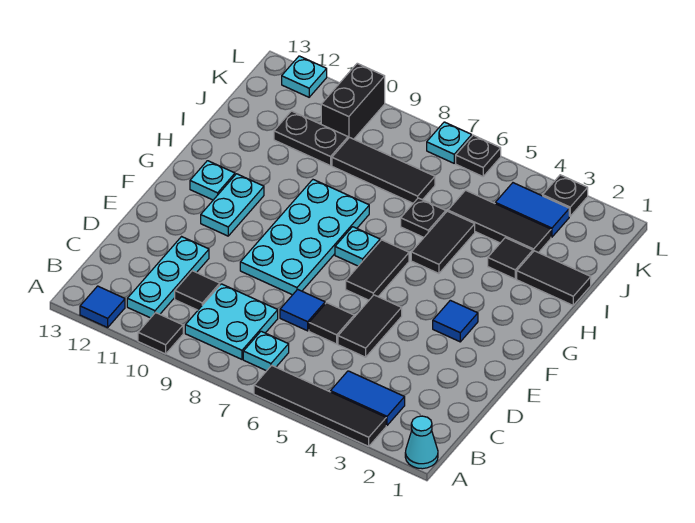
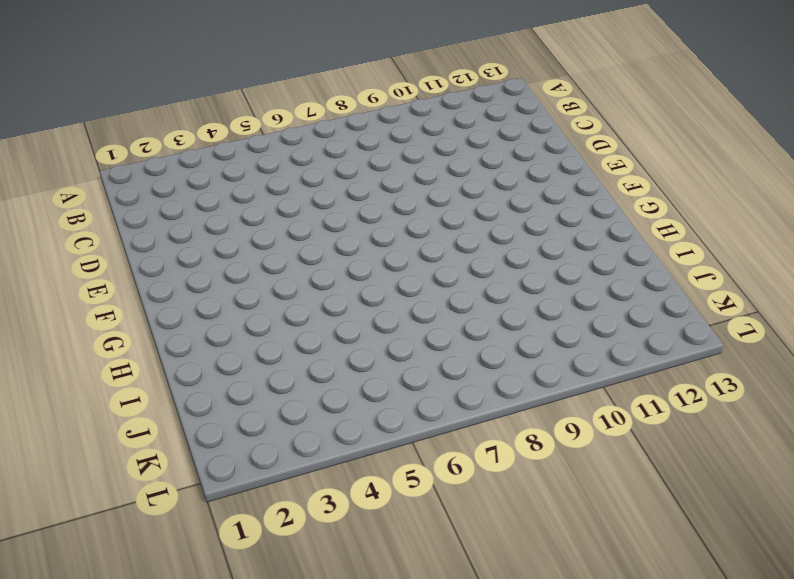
none -> cyan cone A1 level 1
none -> black tile A3:A6 level 1
none -> black tile A10 level 1
none -> blue tile A12 level 1

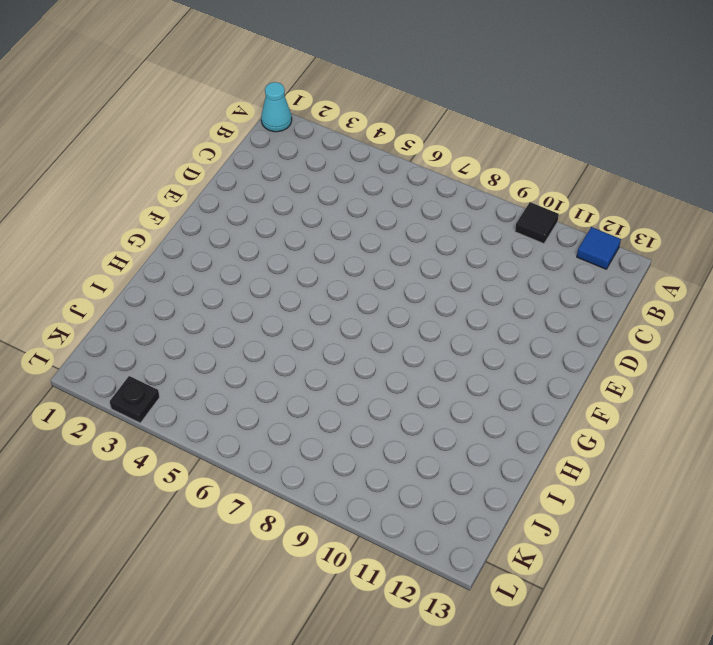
none -> black tile A3:A6 level 1
none -> blue tile B3:B4 level 1
none -> cyan plate B7 level 1
none -> cyan plate B8:C9 level 1

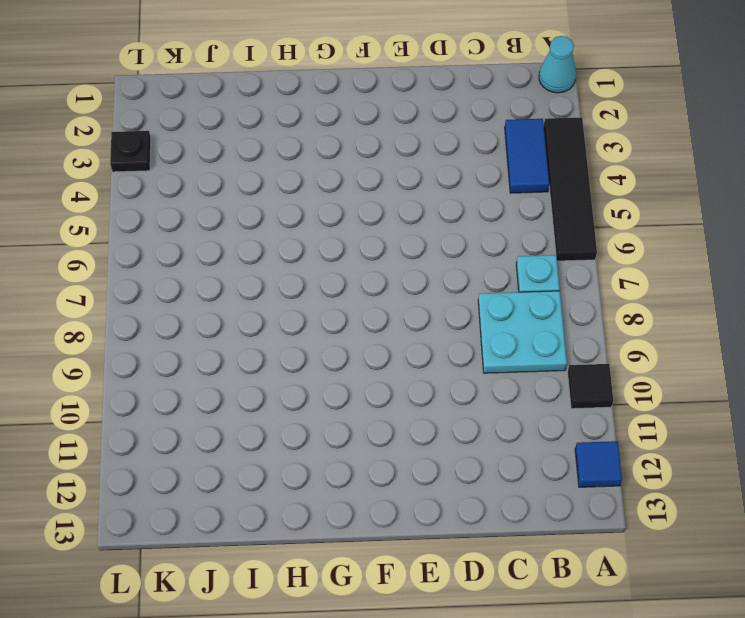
none -> cyan plate B11:D11 level 1
none -> black tile C10 level 1
none -> black tile D5:E5 level 1
none -> black tile D6 level 1

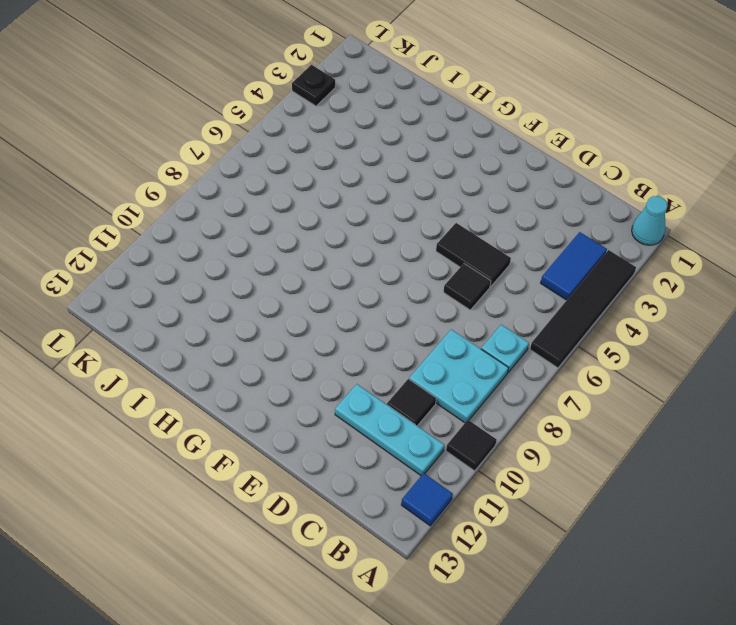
none -> blue tile D7 level 1
none -> cyan plate E8:H9 level 1
none -> blue tile F3 level 1
none -> black tile F6:G6 level 1

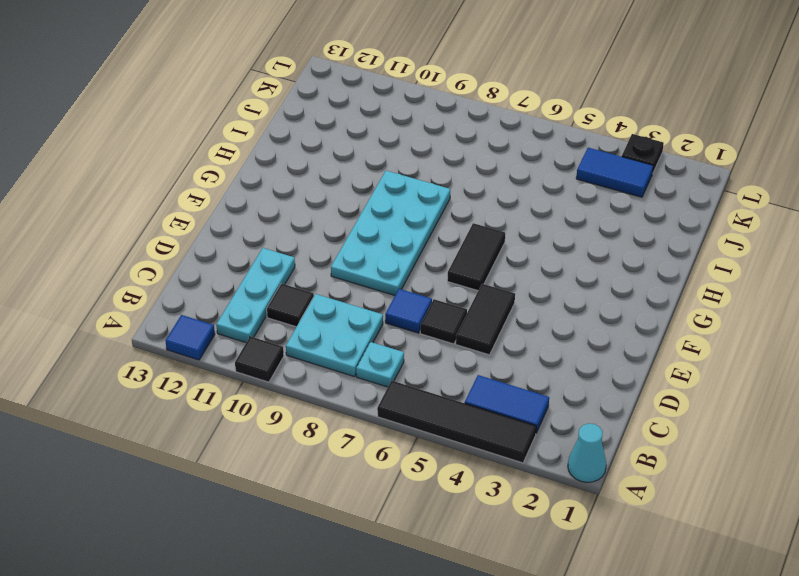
none -> blue tile F3 level 1
none -> cyan plate F11:G11 level 1
none -> cyan plate G7 level 1
none -> cyan plate G12 level 1

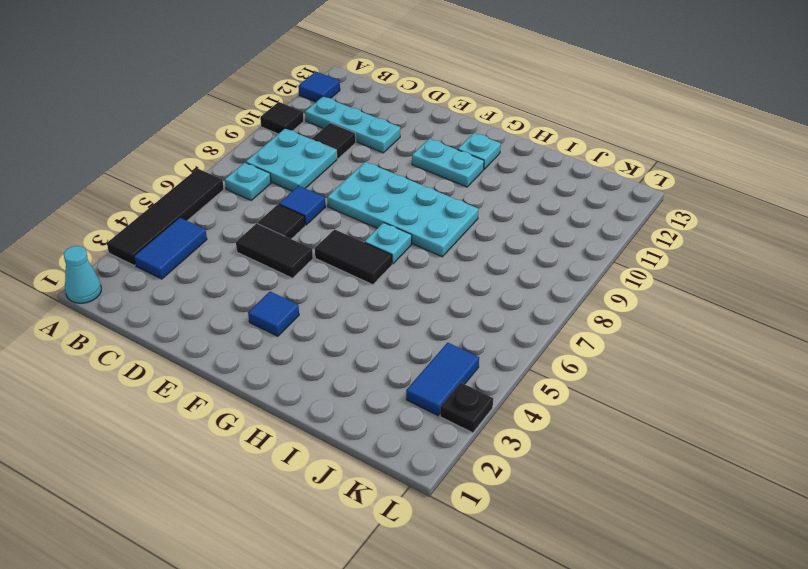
none -> black tile H5:I5 level 1
none -> black tile I1:I2 level 1
none -> black tile I3 level 1
none -> black plate I6 level 1

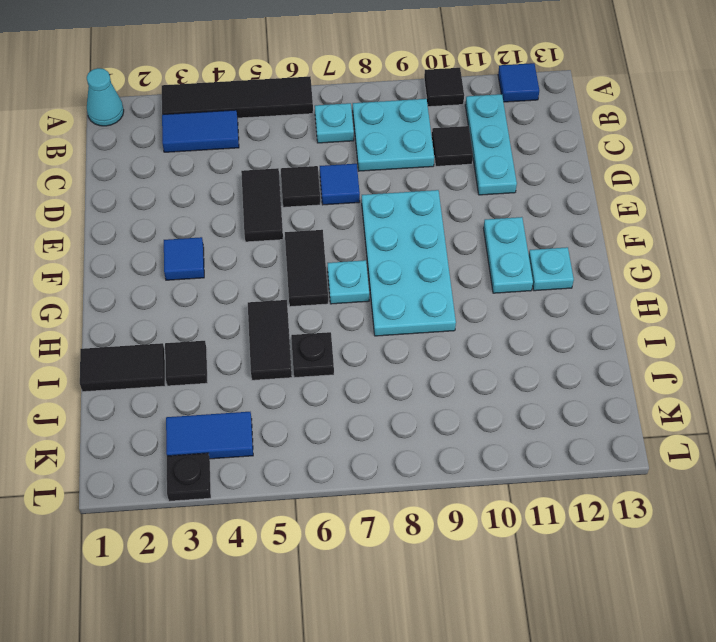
none -> black tile J3:J5 level 1
none -> black tile J7:J9 level 1
none -> black plate J10:J11 level 1
none -> black brick K10:L10 level 1

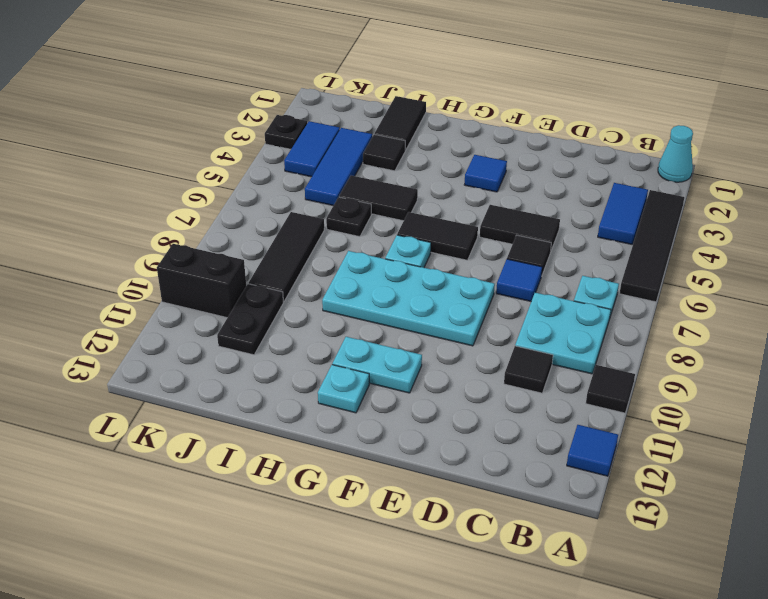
blue tile J3:J5 level 1 -> black tile J3:J5 level 1
none -> cyan plate B11:D11 level 1
none -> black plate L6 level 1
none -> cyan plate L7 level 1
none -> cyan plate L12 level 1

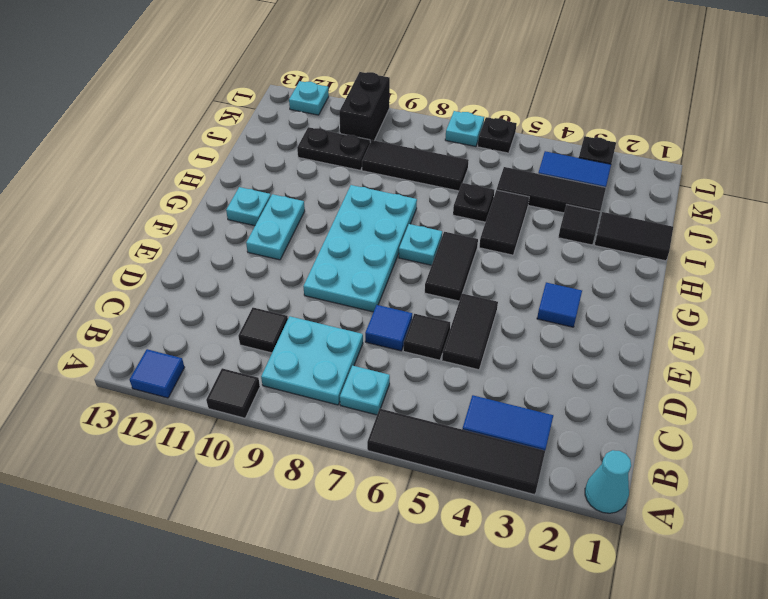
none -> cyan plate B11:D11 level 1

